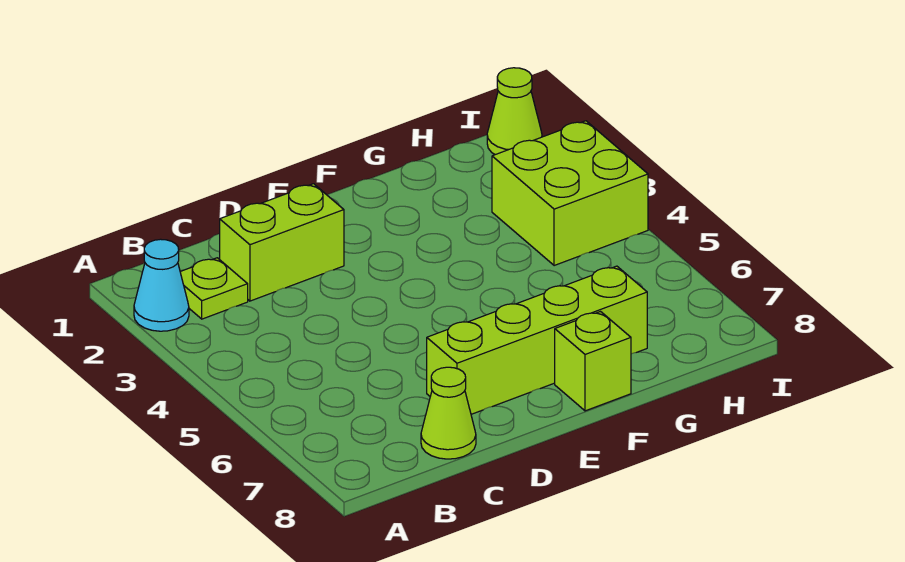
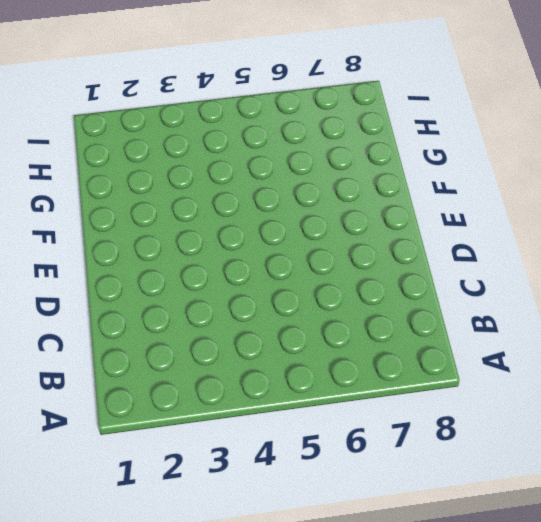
none -> cyan cone A2 level 1
none -> lime plate B2 level 1

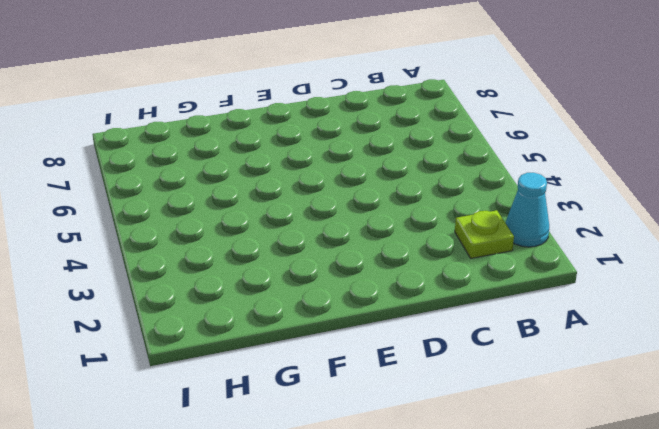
none -> lime brick C2:D2 level 1
none -> lime cone C8 level 1

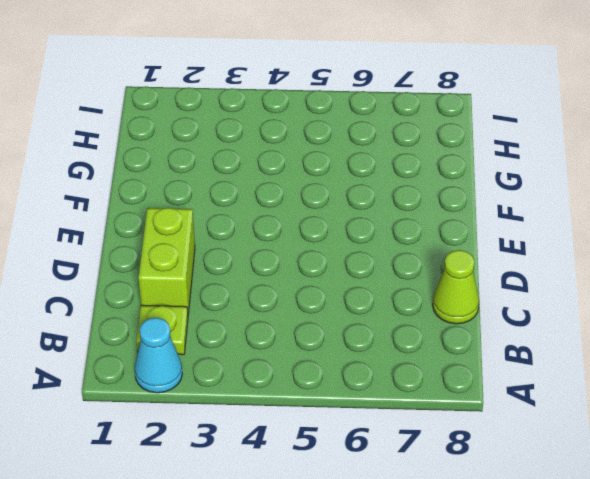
none -> lime brick D7:G7 level 1
none -> lime brick F8 level 1

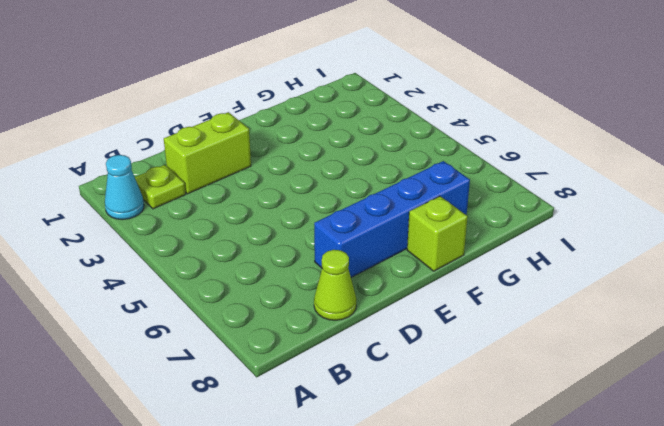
blue brick D7:G7 level 1 -> lime brick D7:G7 level 1
none -> lime brick H3:I4 level 1
none -> lime cone I1 level 1

